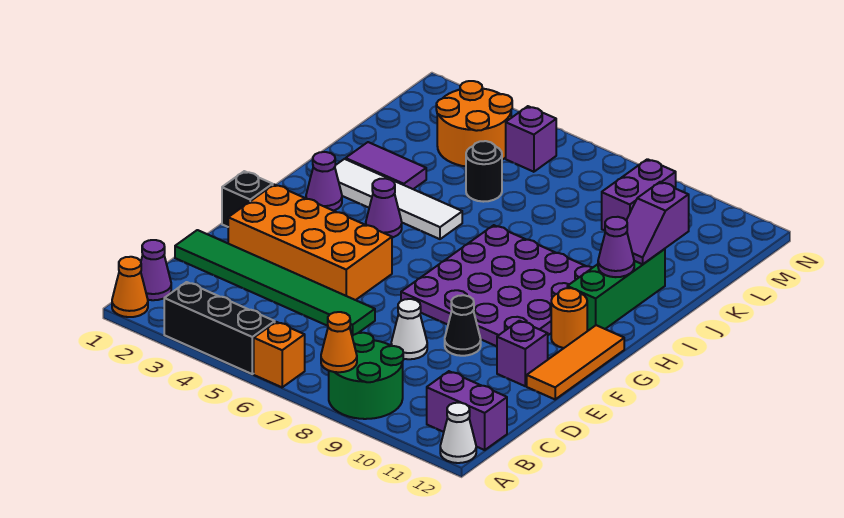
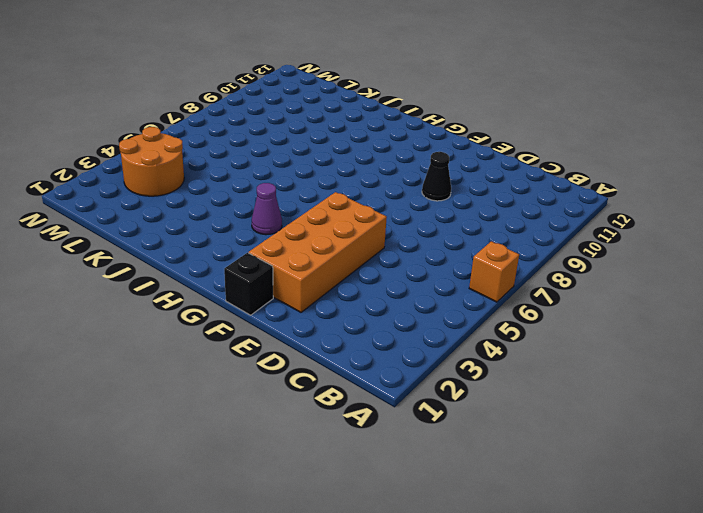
none -> orange cone A1 level 1
none -> black brick A3:A5 level 1
none -> green round brick A8:B9 level 1

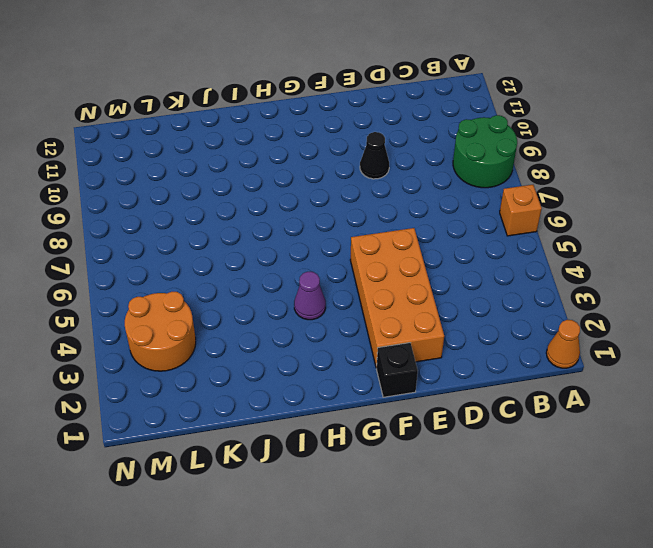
none -> black brick A3:A5 level 1
none -> white cone A12 level 1
none -> purple cone B1 level 1

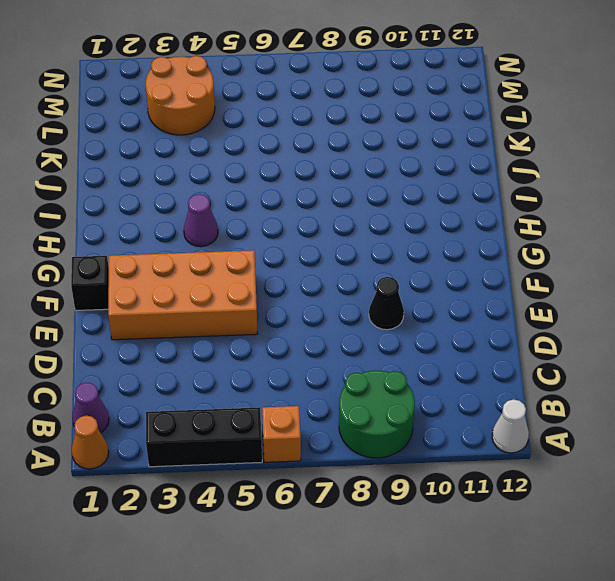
none -> purple brick B11:B12 level 1
none -> green tile D1:D6 level 1
none -> white cone D8 level 1

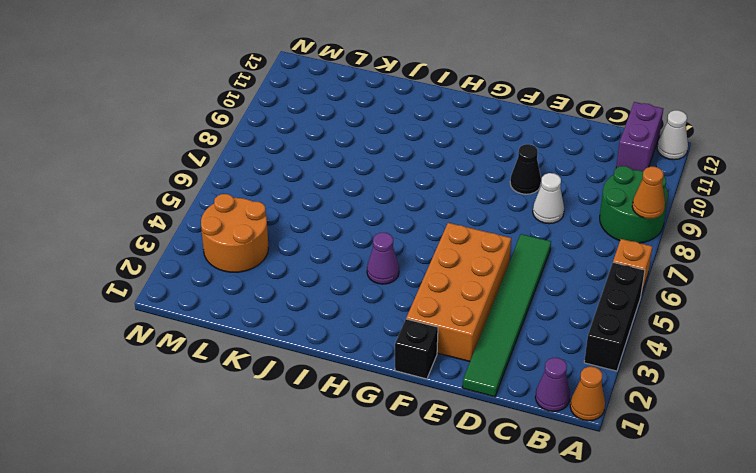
none -> purple brick E11 level 1
none -> orange tile E12:G12 level 1
none -> purple plate F7:I10 level 1

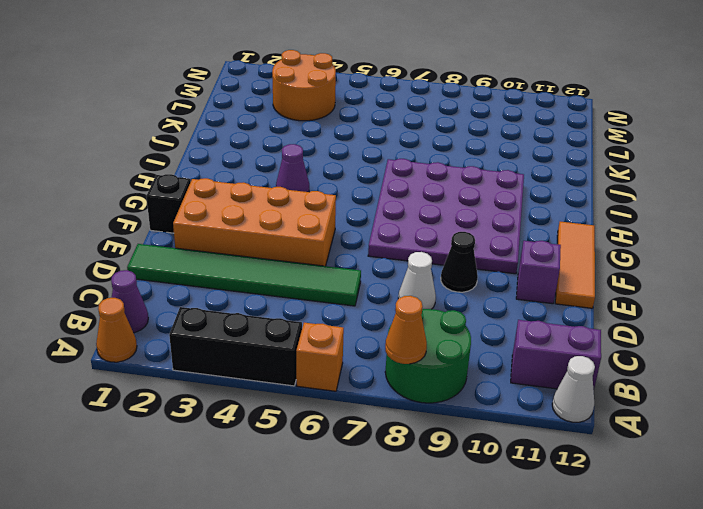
none -> orange round brick G11 level 1
none -> purple cone H2 level 1
none -> green brick H11:J11 level 1

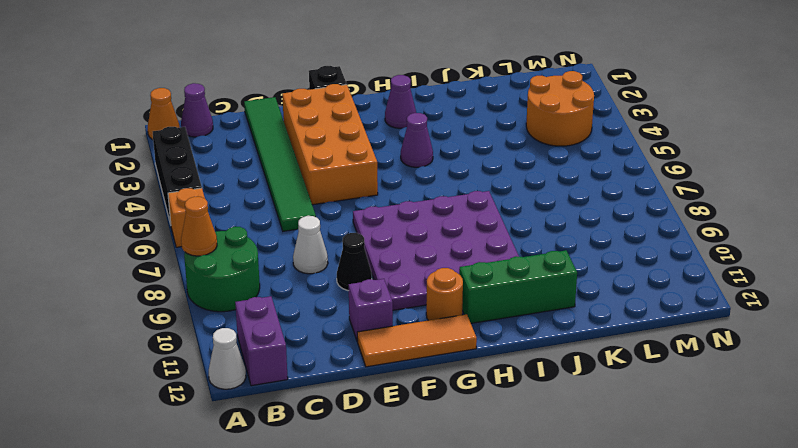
none -> white tile I2:I5 level 1
none -> purple tile J2:J3 level 1
none -> black round brick K5 level 1

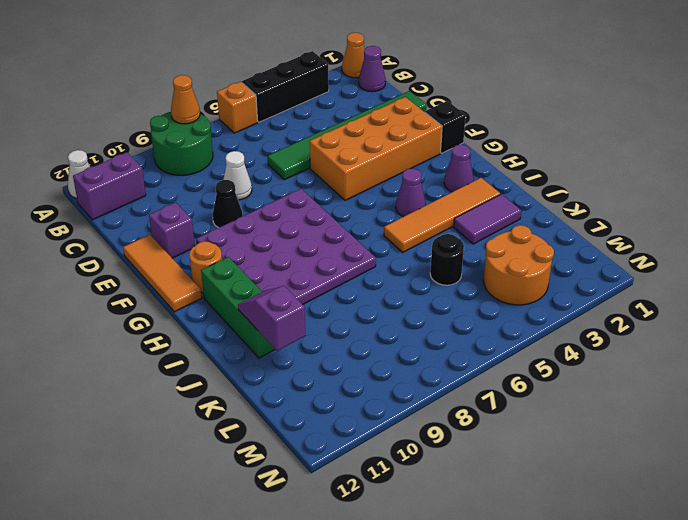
orange tile I2:I5 level 1 -> white tile I2:I5 level 1
none -> purple brick L9:M9 level 1
none -> purple brick M5 level 1
none -> purple cone I11 level 2

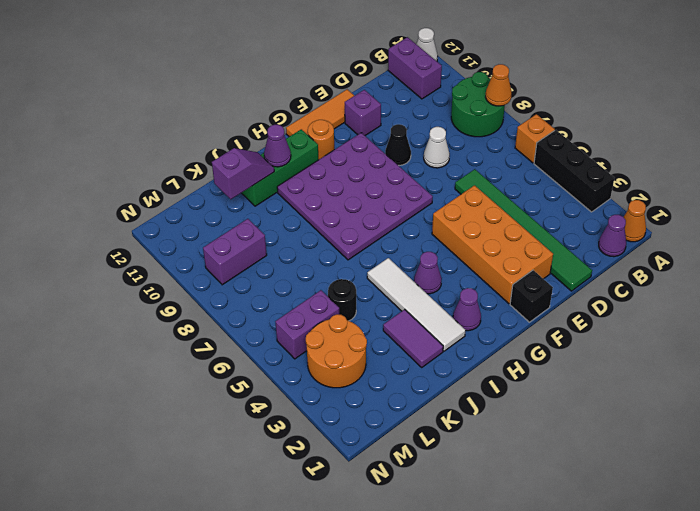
purple brick L5:M5 level 1 -> purple brick M5 level 1

